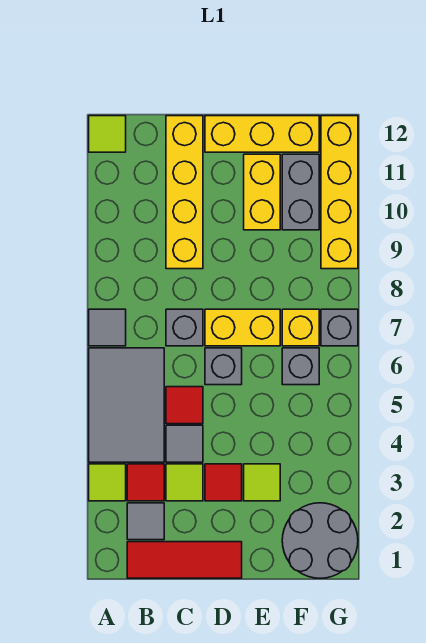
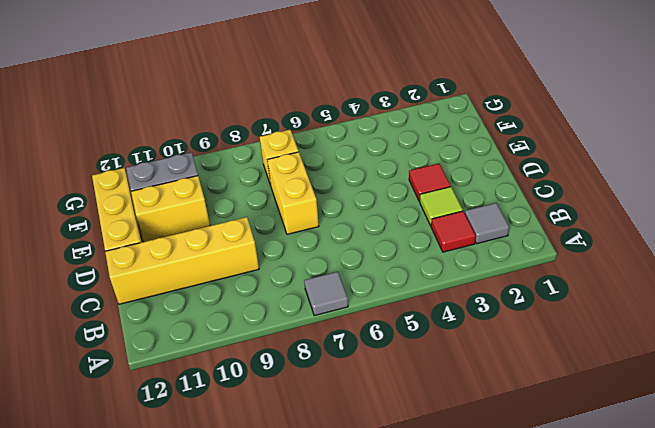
none -> lime tile A3 level 1
none -> grey tile A4:B6 level 1
none -> lime tile A12 level 1

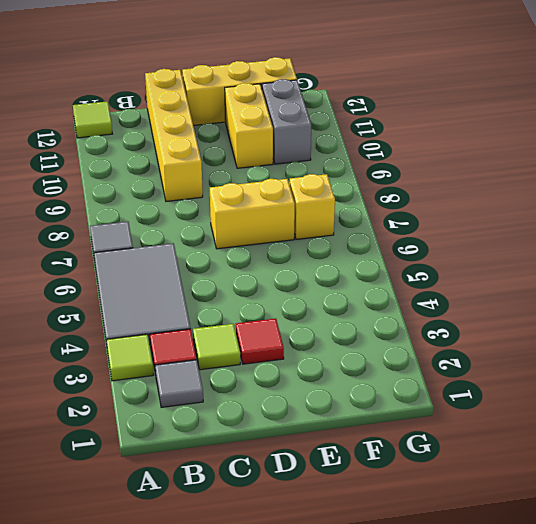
none -> red tile B1:D1 level 1
none -> grey tile C4 level 1
none -> red tile C5 level 1

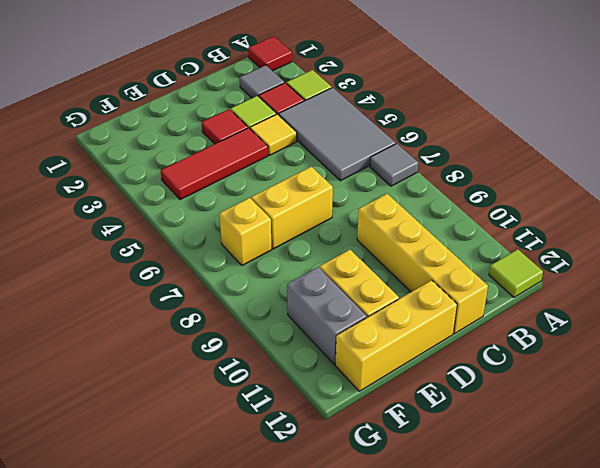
red tile A1 level 1 -> red tile C5 level 1
yellow tile C4 level 1 -> grey tile C4 level 1
red tile D4:F4 level 1 -> red tile B1:D1 level 1
none -> grey brick C7 level 1
none -> grey brick D6 level 1
none -> lime tile E3 level 1

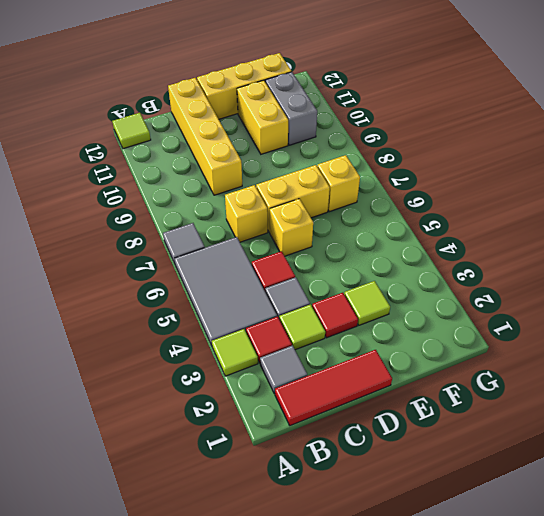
yellow brick C7 level 1 -> grey brick C7 level 1
yellow brick D6 level 1 -> grey brick D6 level 1
none -> grey round brick F1:G2 level 1
none -> grey brick F6 level 1
none -> grey brick G7 level 1

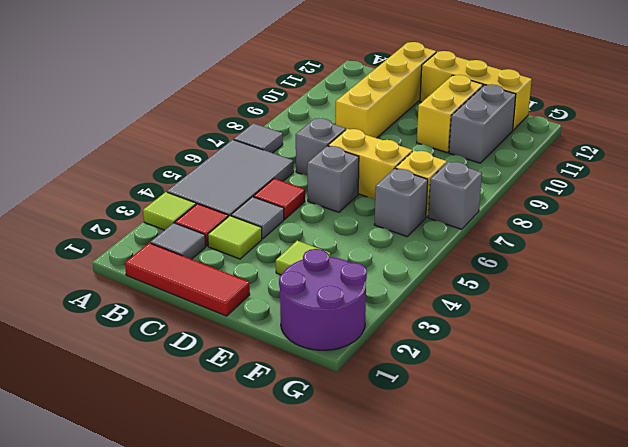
purple round brick F1:G2 level 1 -> grey round brick F1:G2 level 1
none -> lime tile A12 level 1
none -> red tile D3 level 1
none -> yellow brick G9:G12 level 1

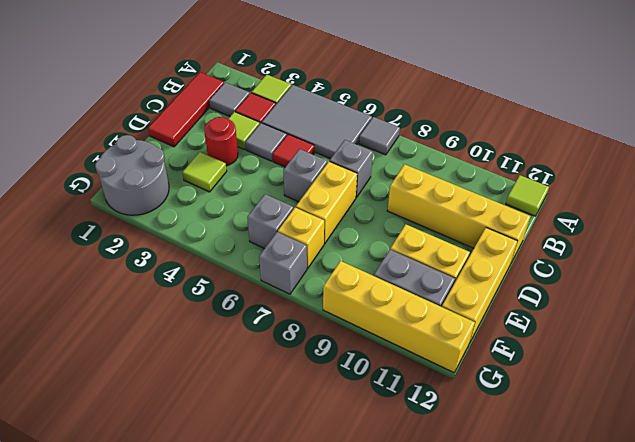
red round brick D3 level 1 -> red tile D3 level 1

